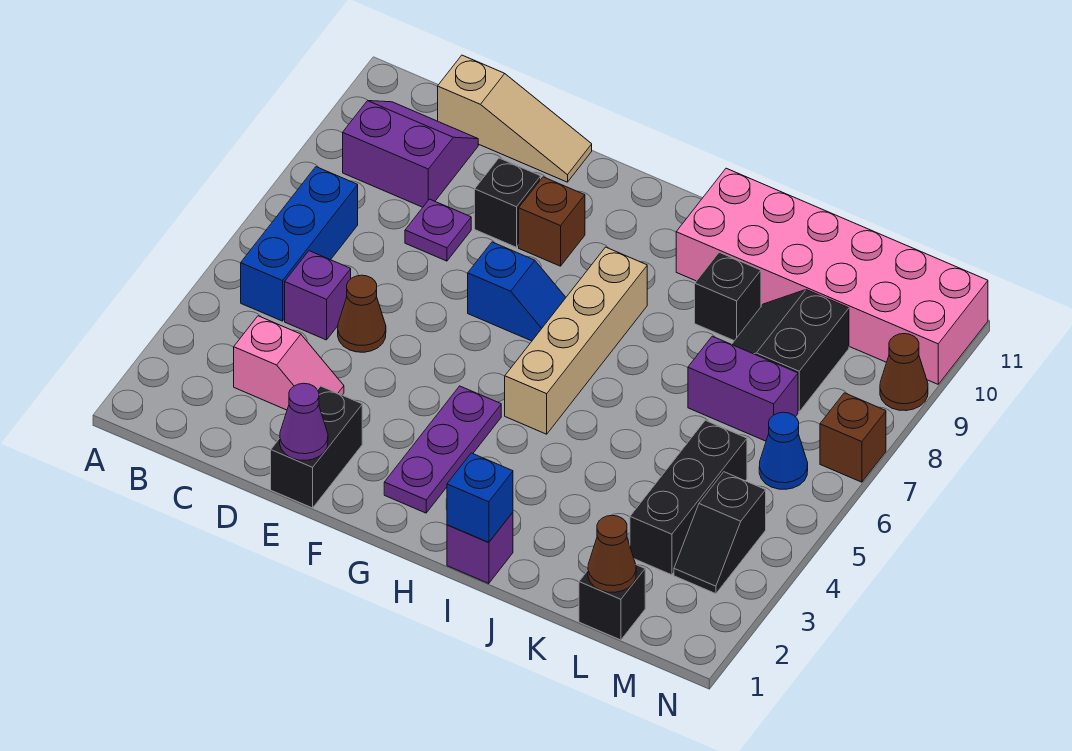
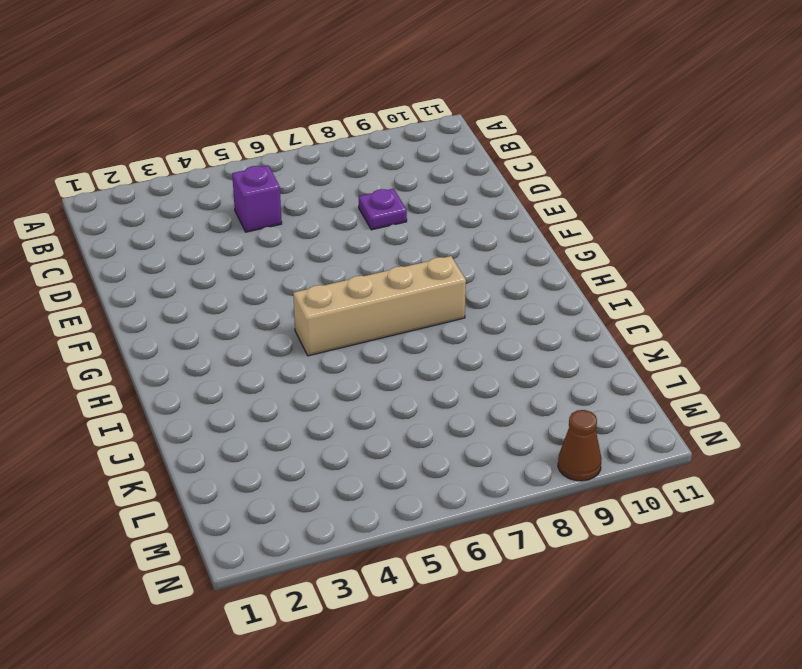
none -> blue brick B5:B7 level 1
none -> purple slope B9:C10 level 1 top 9
none -> pink slope C3:D3 level 1 top C

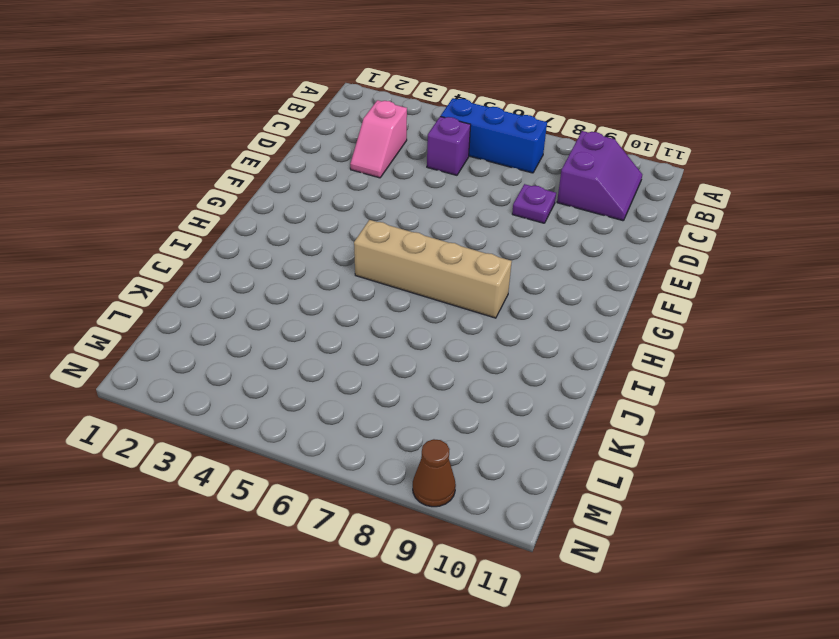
none -> tan slope C11:E11 level 1 top C
none -> brown cone D5 level 1
none -> black brick E1:E2 level 1

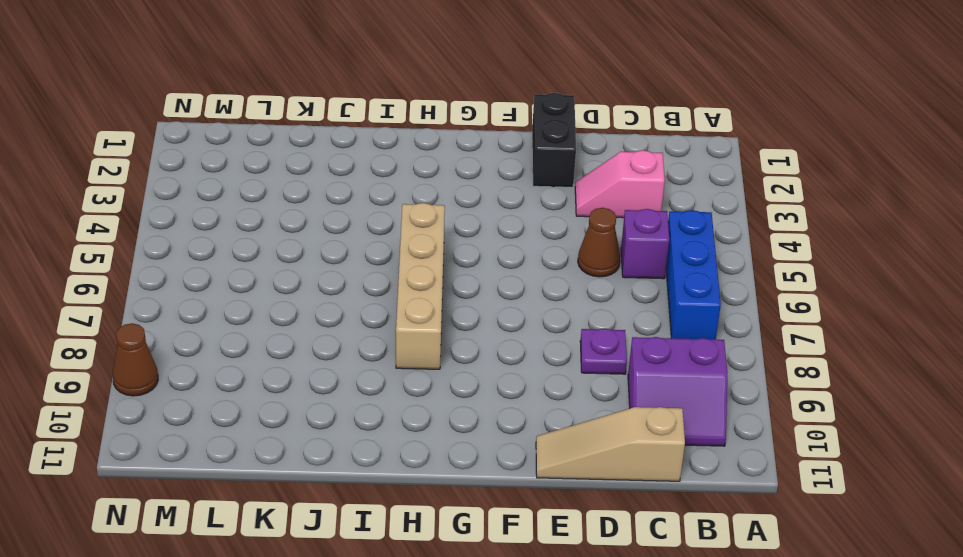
none -> black brick E9 level 1
none -> blue slope F7:G7 level 1 top F
none -> brown brick F9 level 1

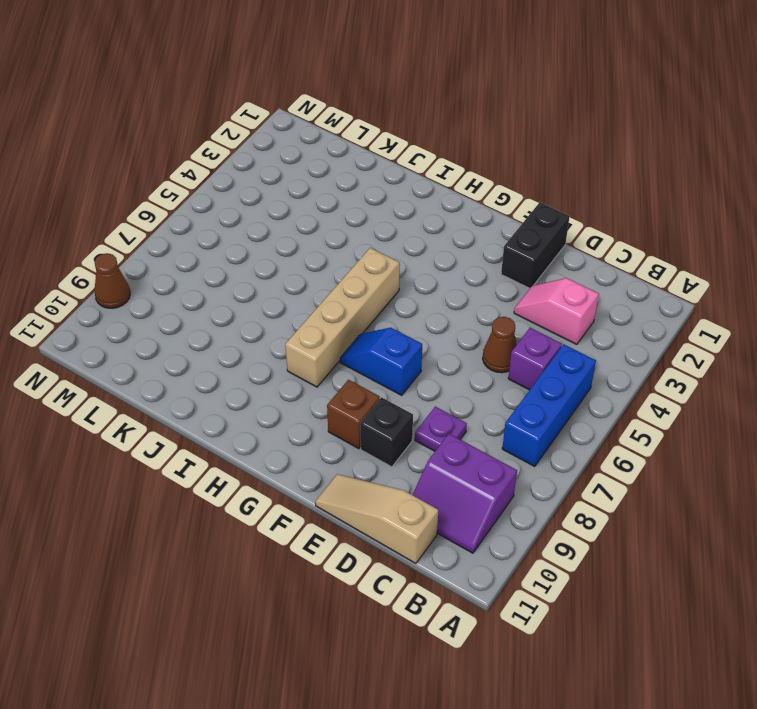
none -> purple plate G2:G4 level 1
none -> purple brick I1 level 1
none -> pink brick I10:N11 level 1

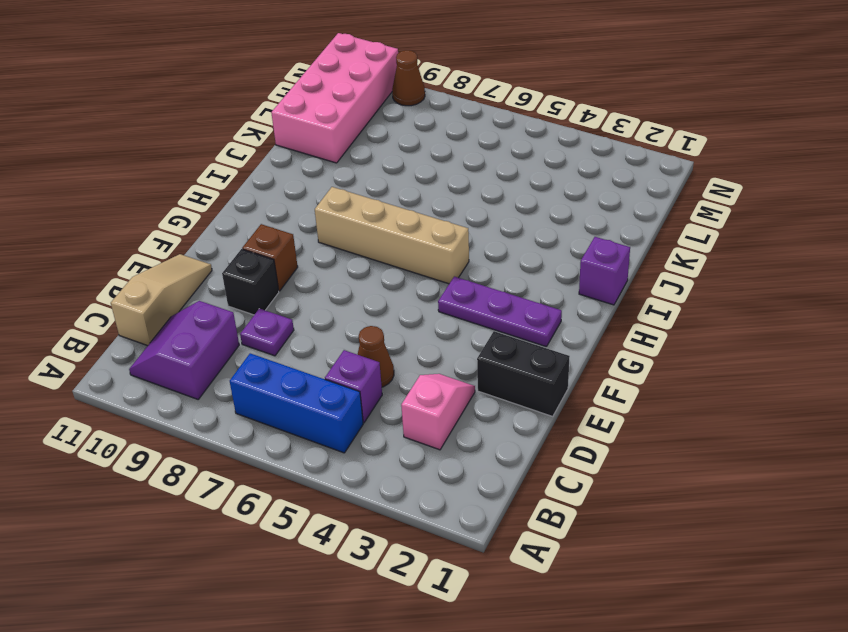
pink brick K10:N11 level 1 -> pink brick I10:N11 level 1
none -> blue slope F7:G7 level 1 top F
none -> black brick J9 level 1
none -> purple brick K7:L7 level 1

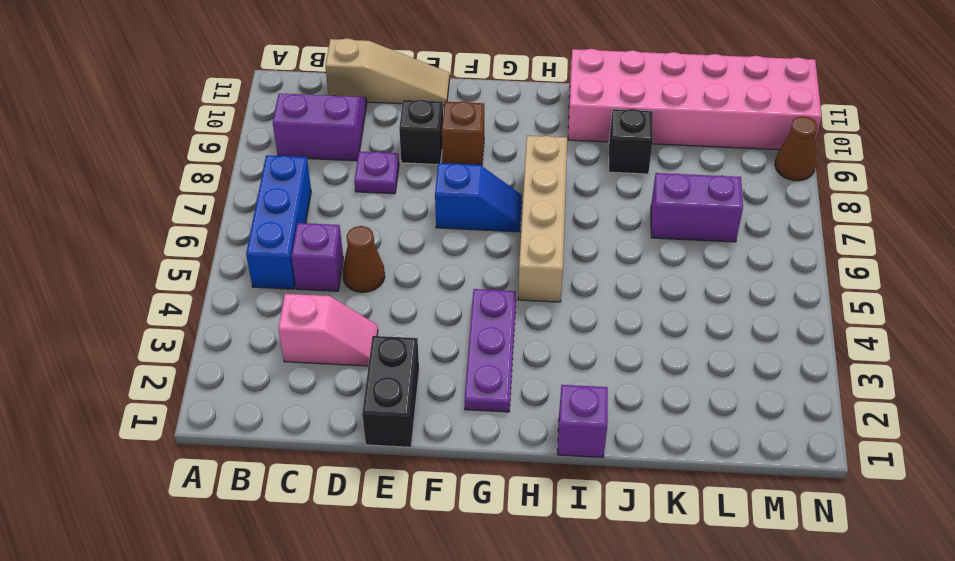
none -> black slope K8:L9 level 1 top L
none -> black brick L1 level 1
none -> black brick L3:L5 level 1

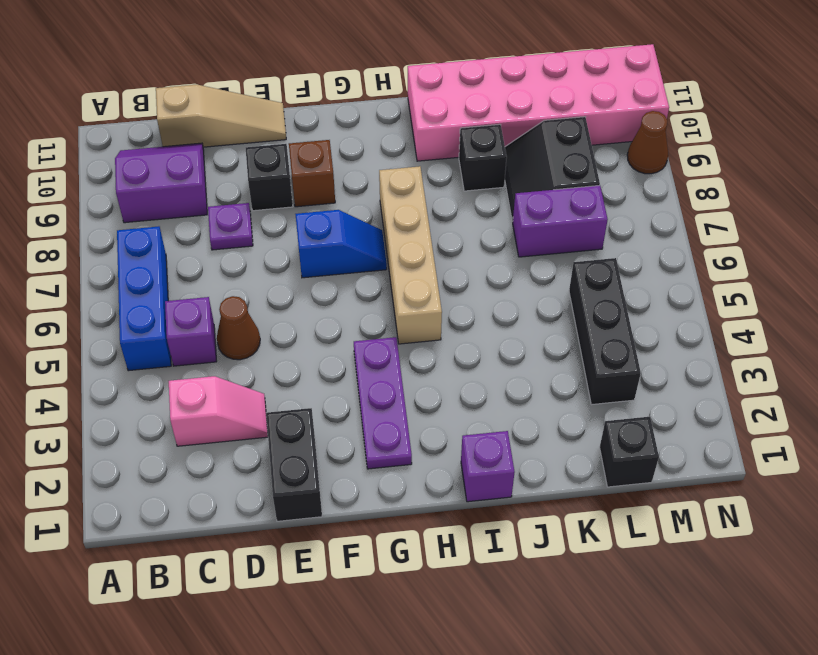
none -> black slope M3:M4 level 1 top 4
none -> blue cone M6 level 1
none -> brown brick N7 level 1

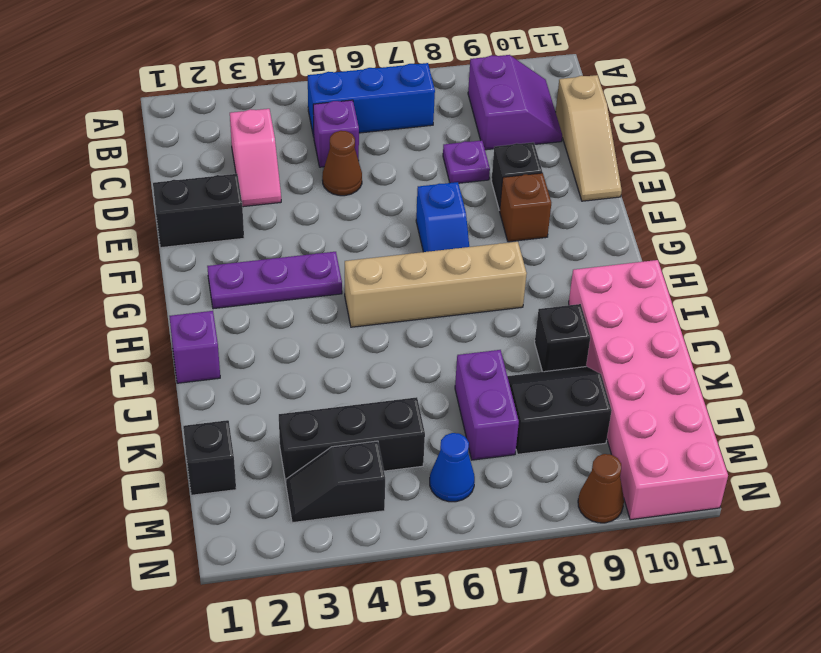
none -> brown brick N7 level 1
none -> purple cone E1 level 2
none -> blue brick I1 level 2

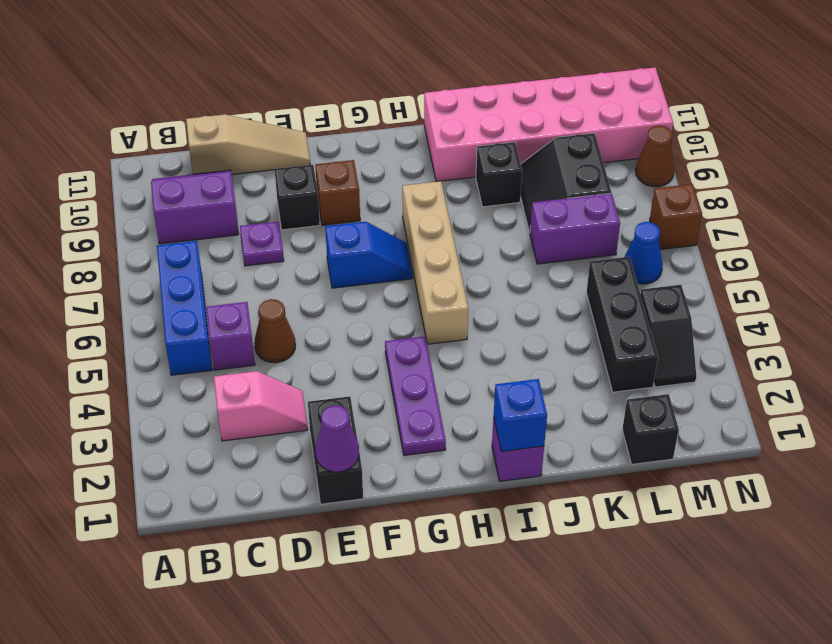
none -> brown cone L1 level 2

